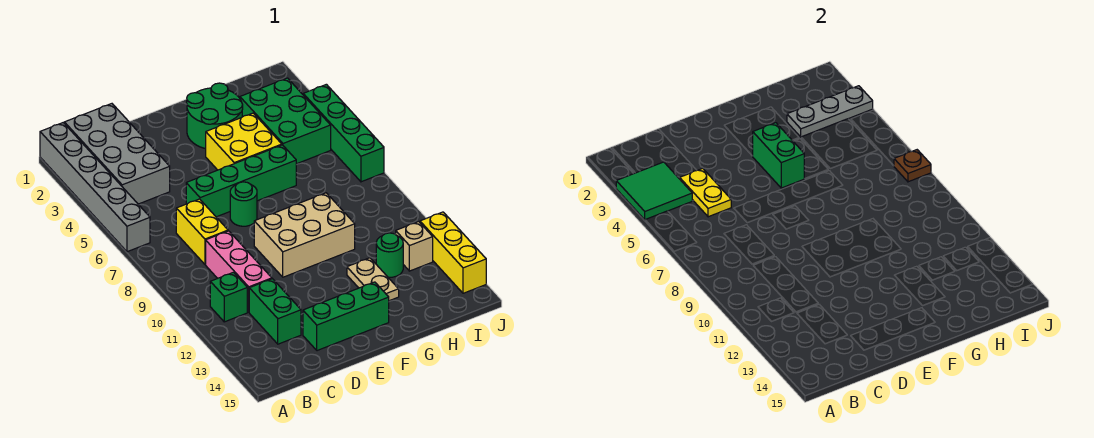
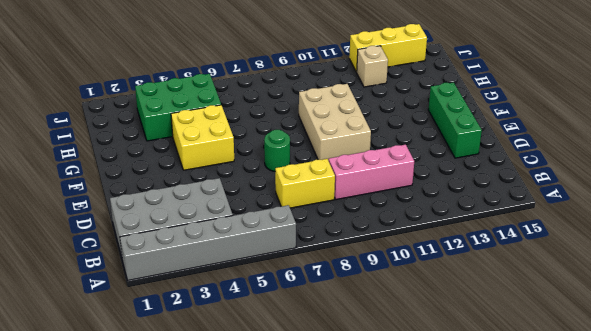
none -> green brick B11 level 1
none -> green brick C12:C13 level 1
none -> green brick D6:G6 level 1

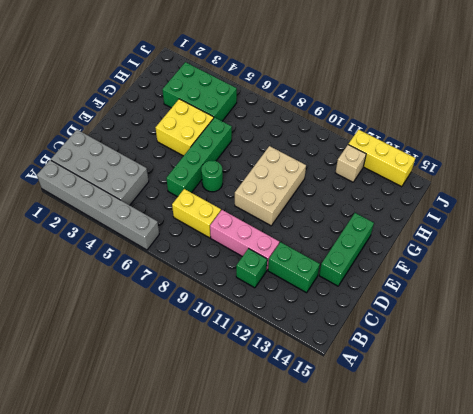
none -> green round brick F2:G3 level 1
none -> tan plate G12:G13 level 1
none -> green round brick H12 level 1

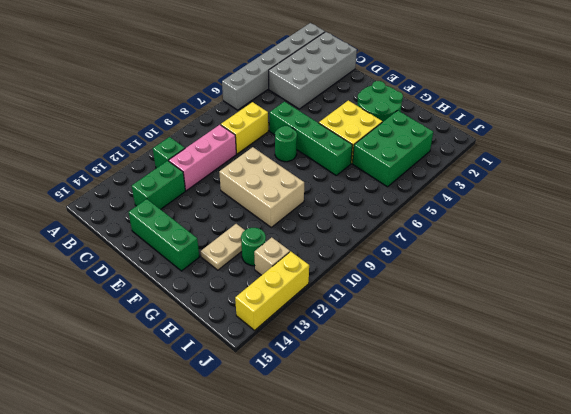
none -> green brick J4:J7 level 1
none -> green tile A3:B4 level 2
none -> yellow plate C4:C5 level 2

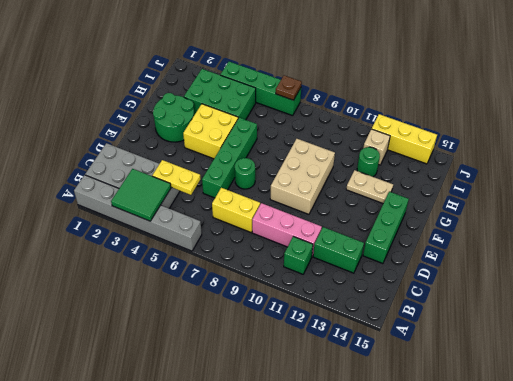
none -> green brick F4:F5 level 2
none -> grey plate H3:J3 level 2

